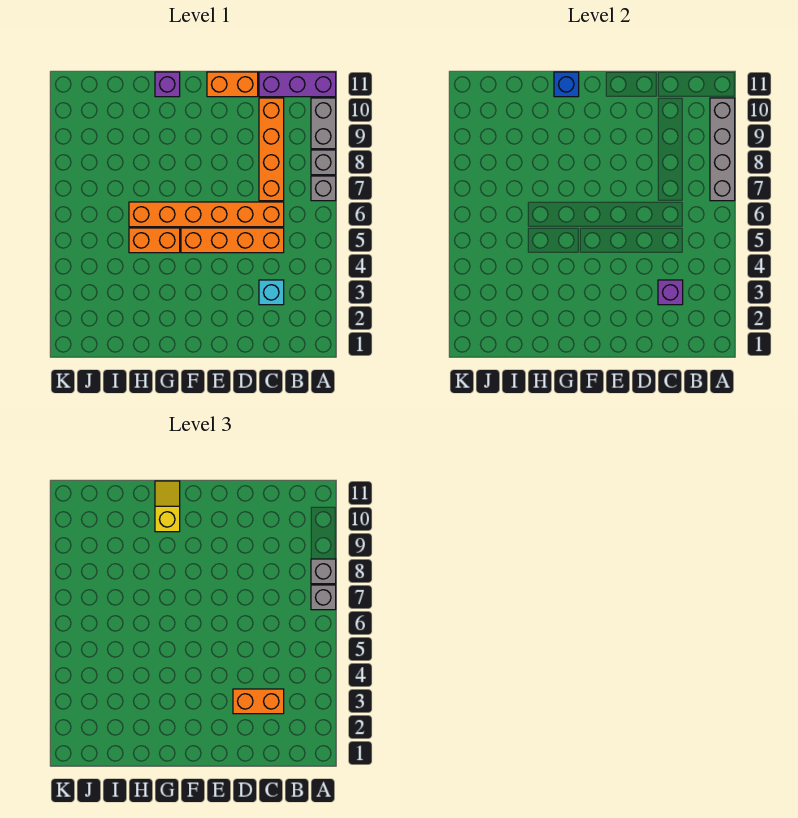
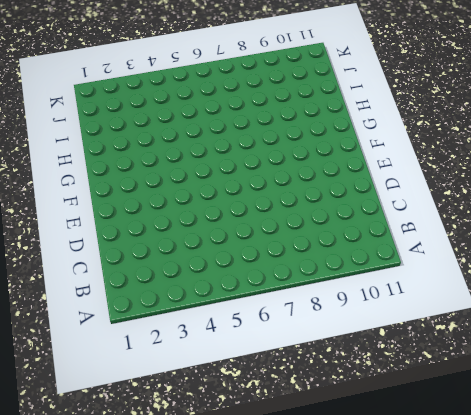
none -> grey brick A7 level 1
none -> grey brick A8 level 1
none -> grey brick A9:A10 level 1

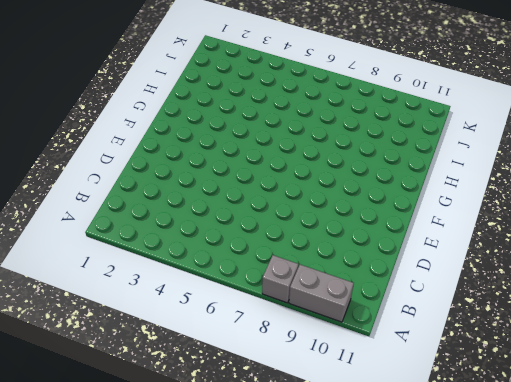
none -> grey brick A7 level 1
none -> purple brick A11:C11 level 1
none -> cyan brick C3 level 1

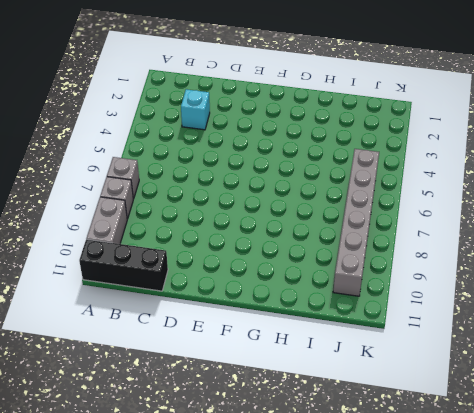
black brick A11:C11 level 1 -> purple brick A11:C11 level 1
grey brick J5:J10 level 1 -> none
none -> orange brick C5:F5 level 1
none -> orange brick C6:H6 level 1
none -> orange brick C7:C10 level 1

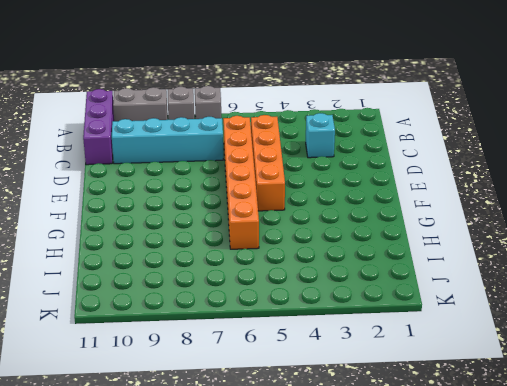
cyan brick C7:C10 level 1 -> orange brick C7:C10 level 1
none -> orange brick D11:E11 level 1
none -> orange brick G5:H5 level 1
none -> purple brick G11 level 1

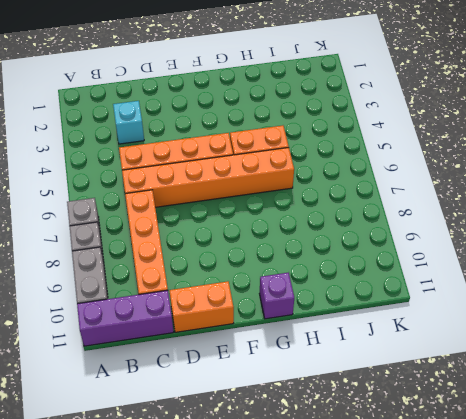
none -> grey brick A7:A10 level 2
none -> purple brick C3 level 2
none -> blue brick G11 level 2

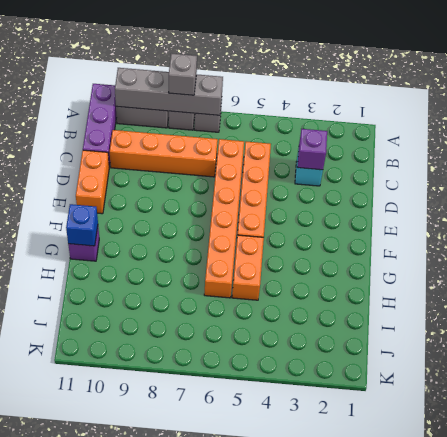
none -> grey brick A7 level 3
none -> orange brick C3:D3 level 3
none -> yellow slope G10:G11 level 3 top 10

